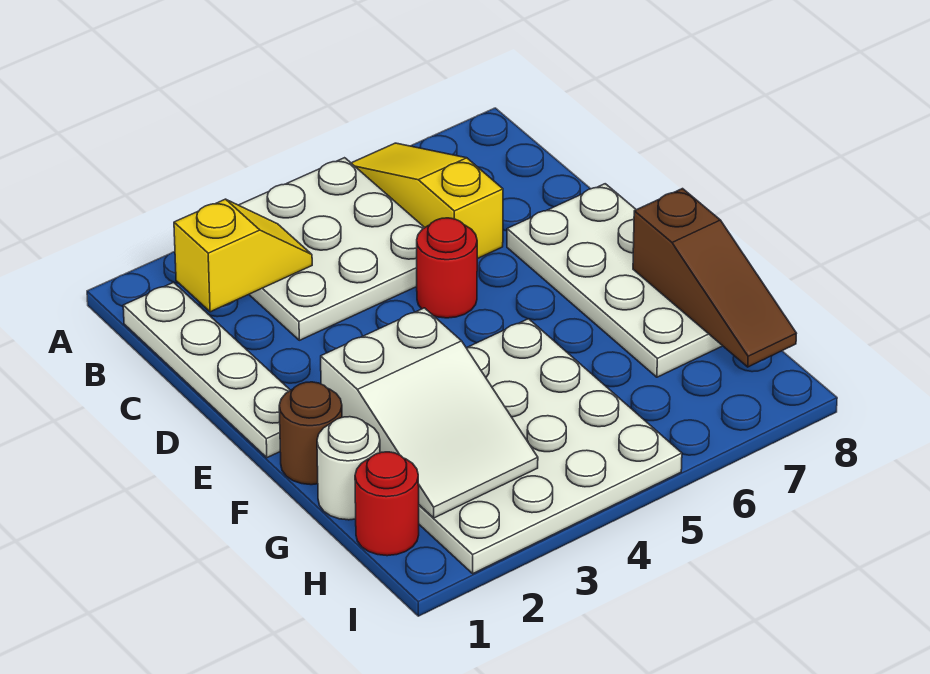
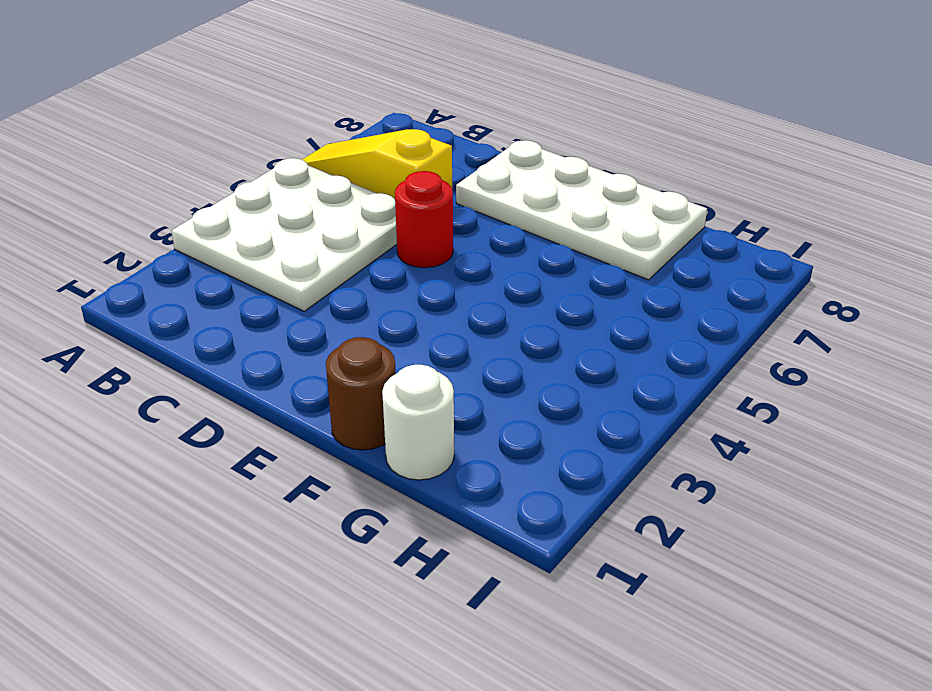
none -> white plate B1:E1 level 1
none -> white plate F2:I5 level 1
none -> red round brick H1 level 1

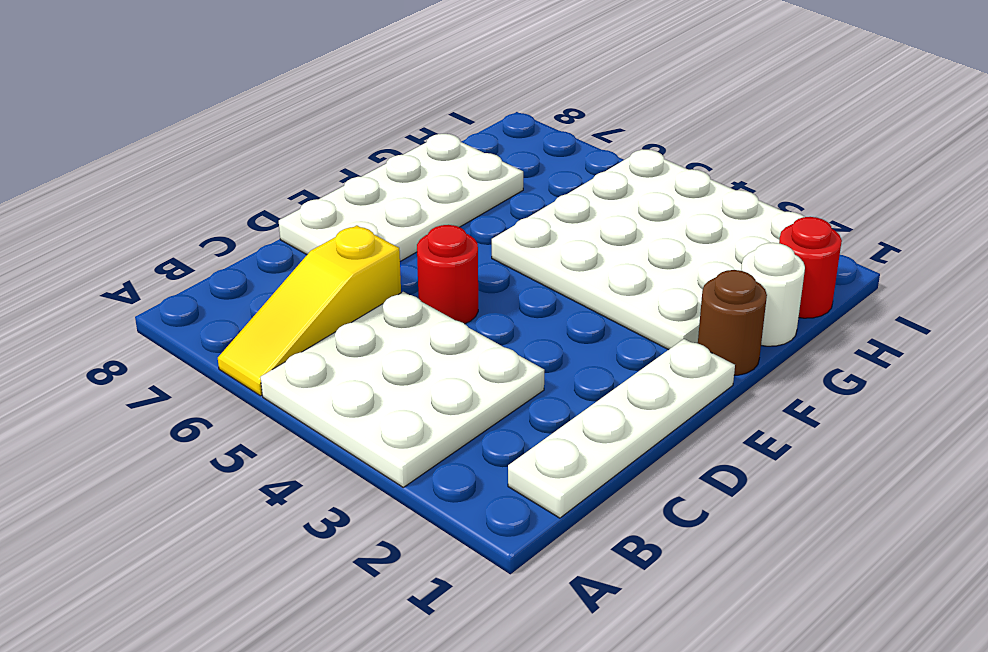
none -> yellow slope B2:B3 level 2 top 2
none -> white slope F2:H3 level 2 top F
none -> brown slope F8:H8 level 2 top F

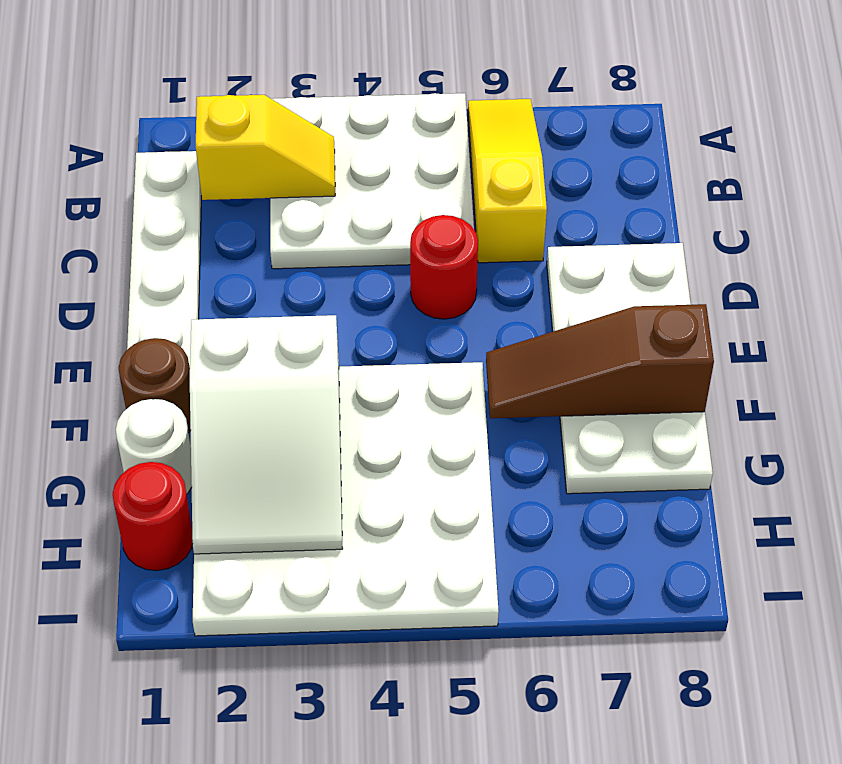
brown slope F6:F8 level 2 top 8 -> brown slope F8:H8 level 2 top F

